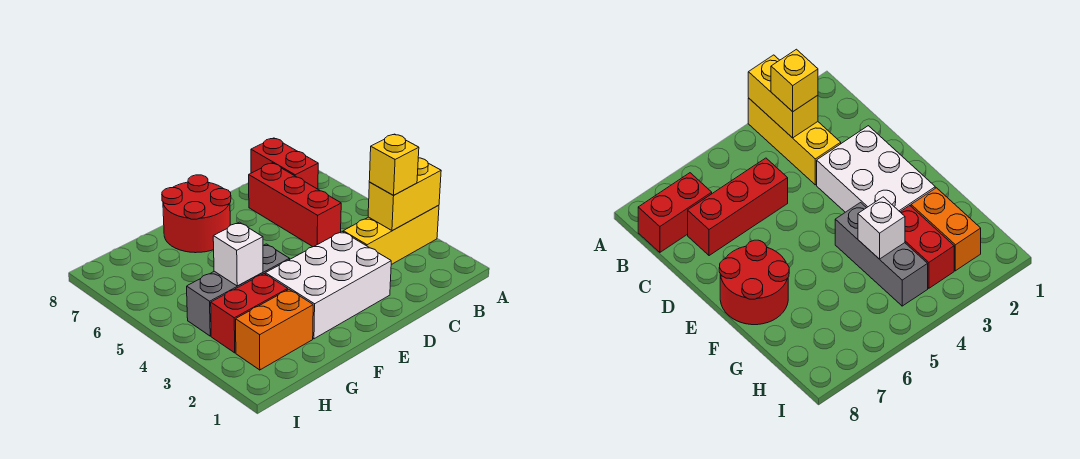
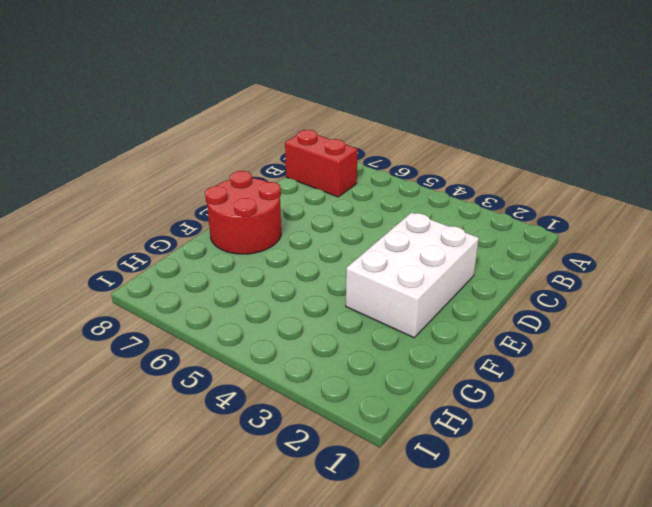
none -> yellow brick A3:C3 level 1
none -> red brick C5:C7 level 1

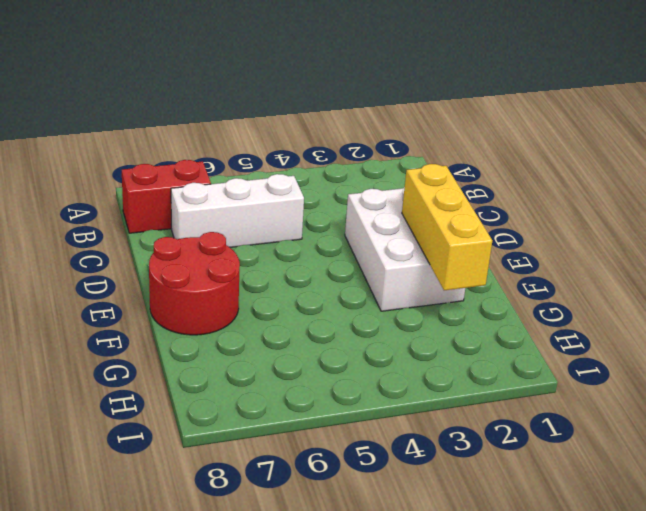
white brick C5:C7 level 1 -> red brick C5:C7 level 1
yellow brick E2:G2 level 2 -> yellow brick A3:C3 level 1
none -> grey brick F4:H4 level 1
none -> orange brick G2:H2 level 1

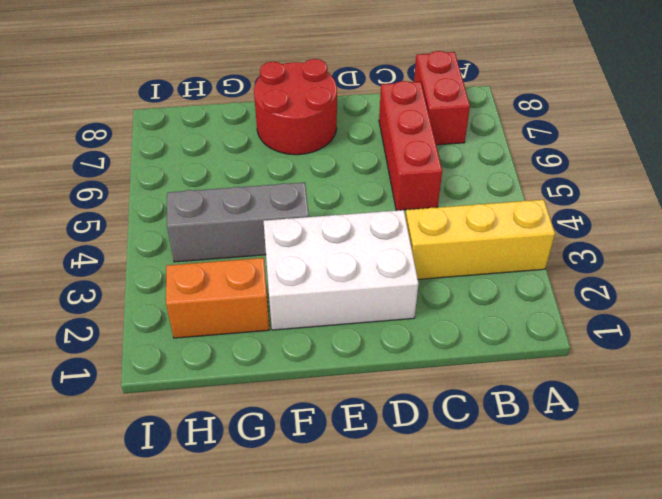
none -> red brick G3:H3 level 1
none -> yellow brick A3:B3 level 2

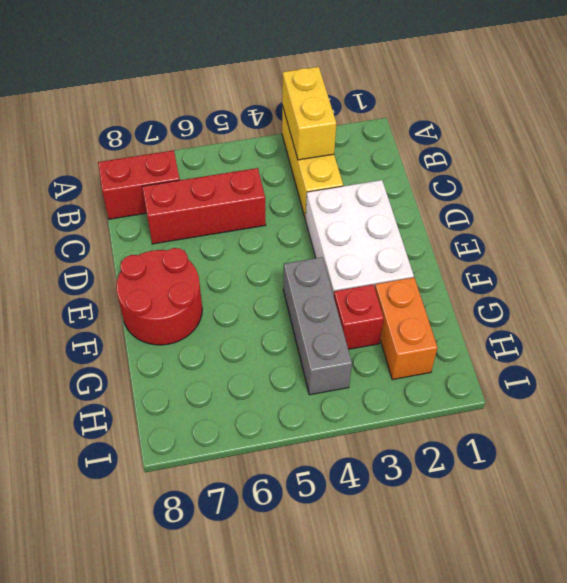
red brick G3 level 1 -> red brick G3:H3 level 1
none -> white brick G4 level 2
none -> yellow brick B3 level 3

